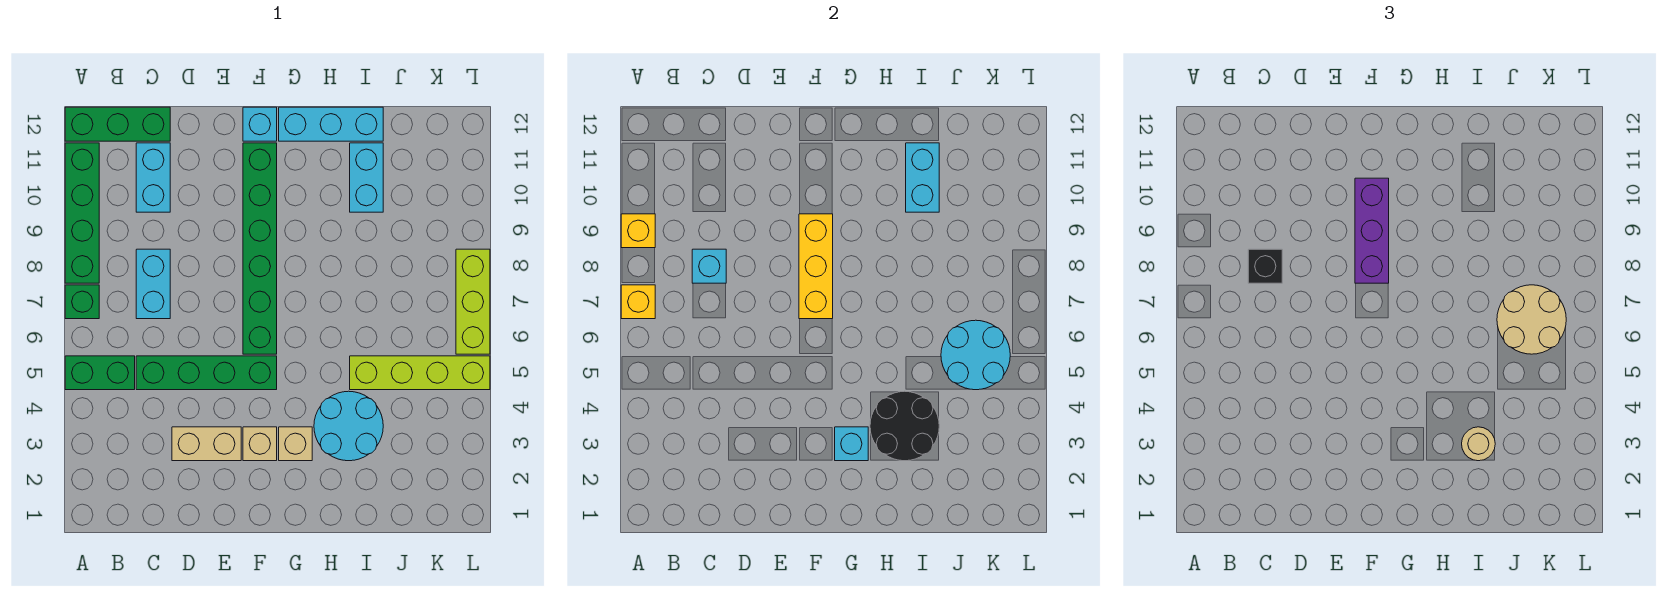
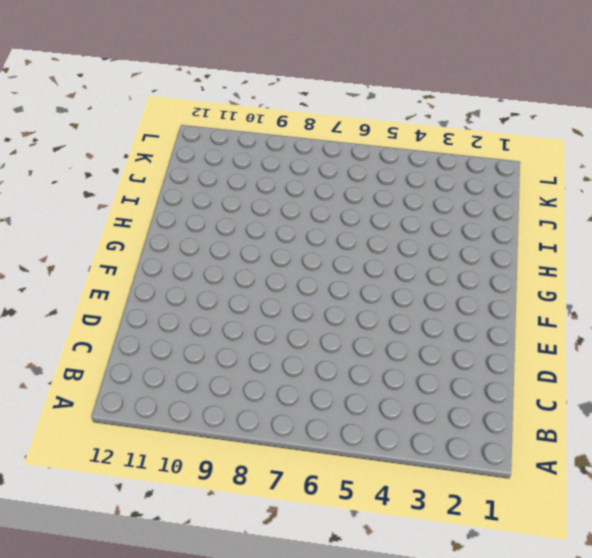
none -> green brick A5:B5 level 1
none -> green brick A7 level 1
none -> green brick A8:A11 level 1

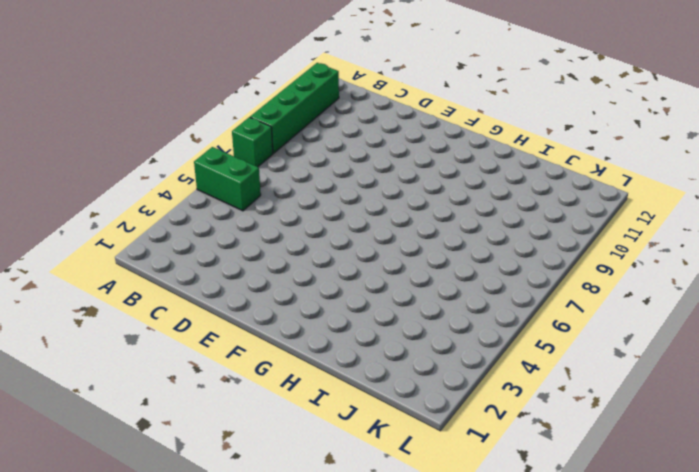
none -> green brick A12:C12 level 1
none -> green brick C5:F5 level 1
none -> cyan brick C7:C8 level 1

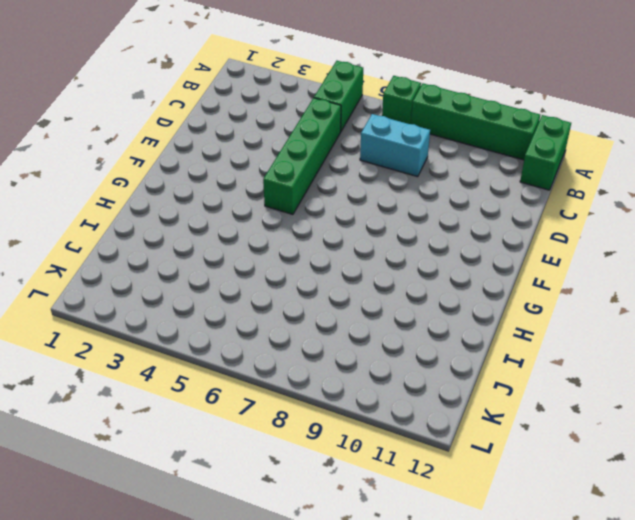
green brick A12:B12 level 1 -> green brick A12:C12 level 1
none -> cyan brick C10:C11 level 1
none -> tan brick D3:E3 level 1
none -> tan brick F3 level 1

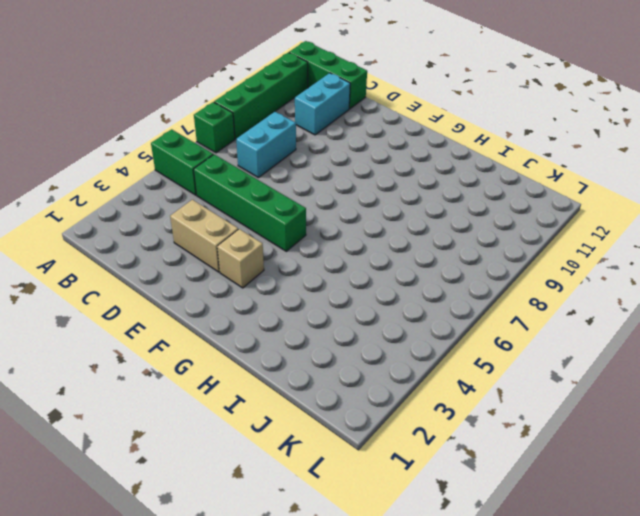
none -> green brick F6:F11 level 1
none -> cyan brick F12 level 1
none -> tan brick G3 level 1

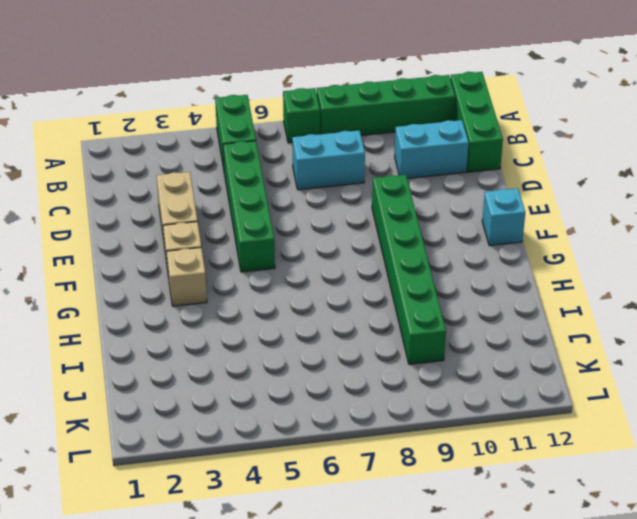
green brick E9:J9 level 1 -> green brick F6:F11 level 1
none -> cyan brick G12:I12 level 1
none -> cyan round brick H3:I4 level 1
none -> lime brick I5:L5 level 1

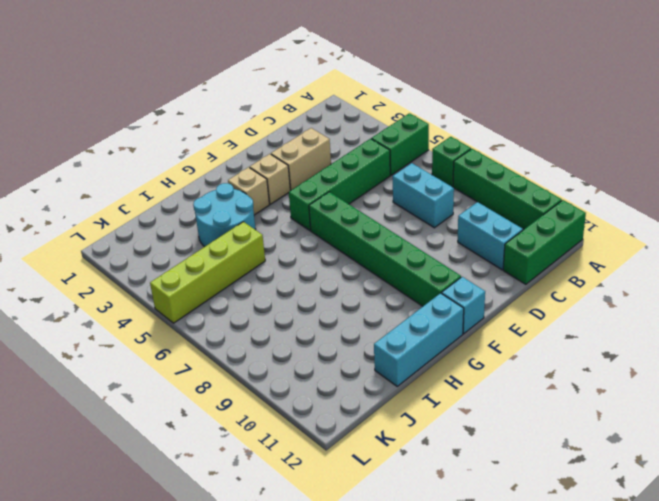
none -> cyan brick I10:I11 level 1
none -> lime brick L6:L8 level 1
none -> yellow brick A7 level 2

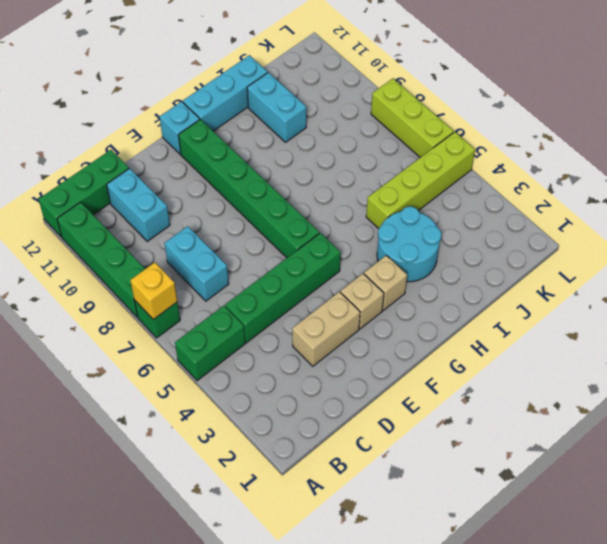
none -> yellow brick A9 level 2
none -> cyan brick C8 level 2
none -> yellow brick F7:F9 level 2

